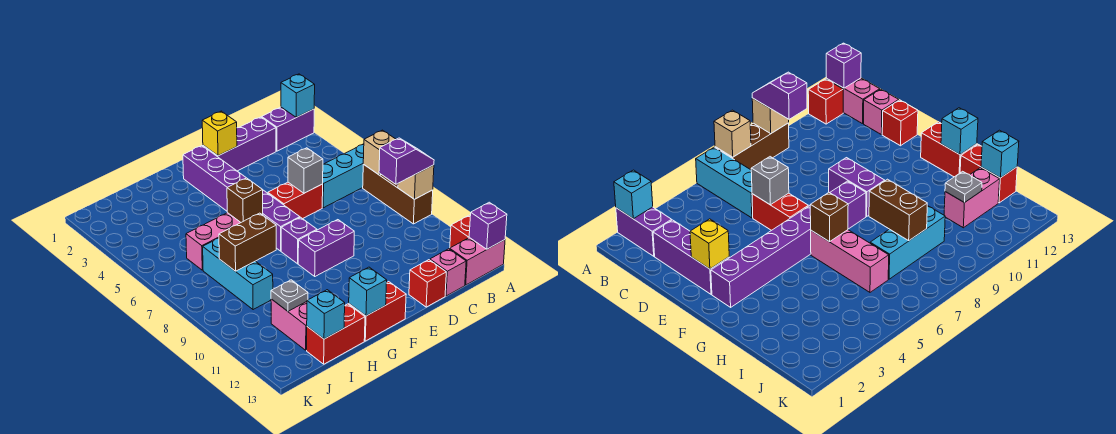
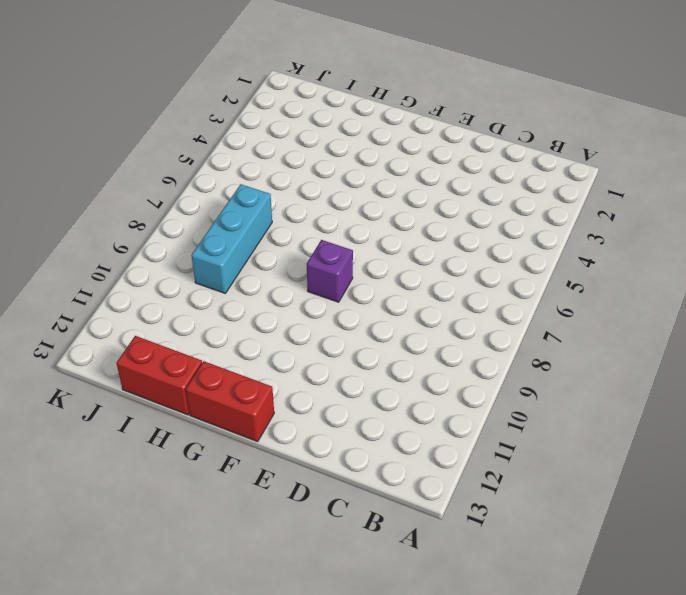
none -> purple brick A2:B2 level 1
none -> cyan brick A6:C6 level 1
none -> brown brick A7:A9 level 1

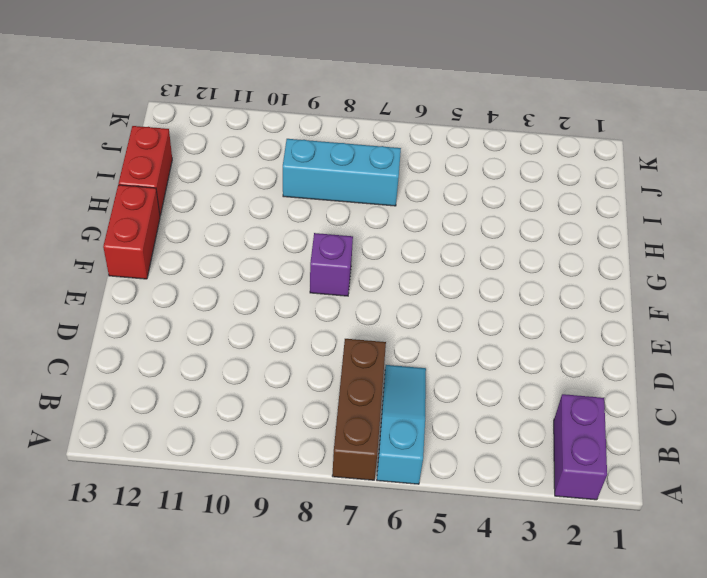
cyan slope A6:C6 level 1 top A -> cyan brick A6:C6 level 1
brown brick A7:C7 level 1 -> brown brick A7:A9 level 1
none -> red brick A12 level 1
none -> pink brick A13:B13 level 1
none -> purple brick C2:E2 level 1

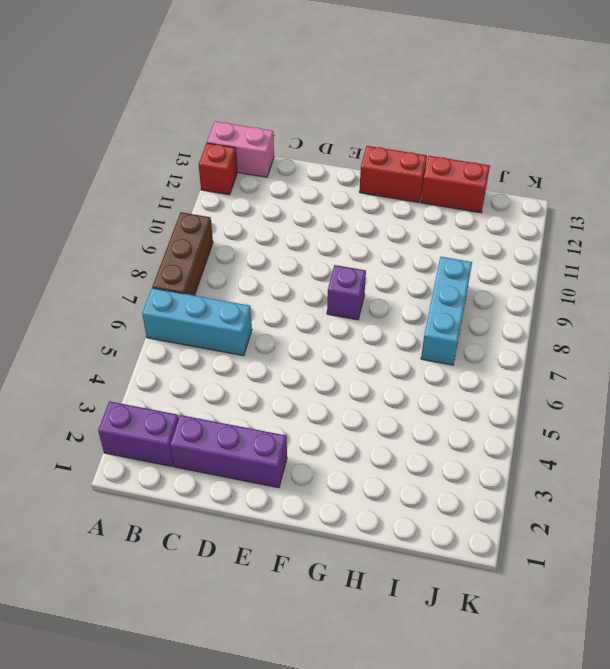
none -> pink brick C13 level 1
none -> red brick D6:E6 level 1
none -> red brick D13 level 1

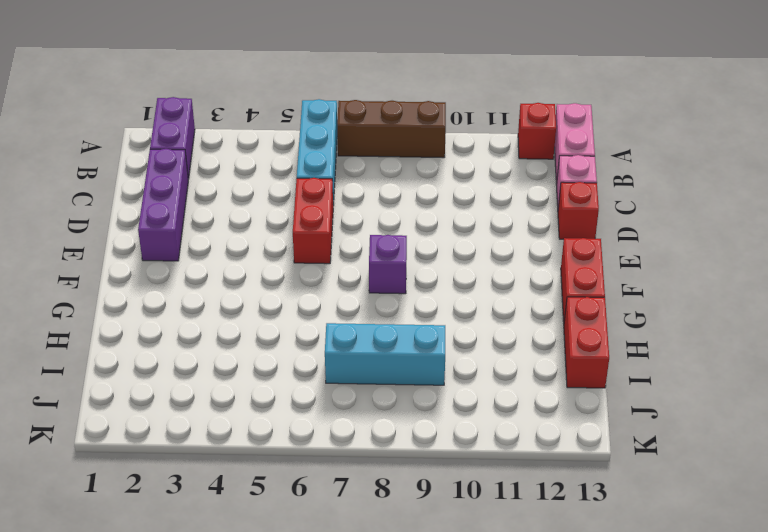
none -> purple brick E9:F9 level 1
none -> purple brick F2:F7 level 1
none -> pink brick G6:I6 level 1

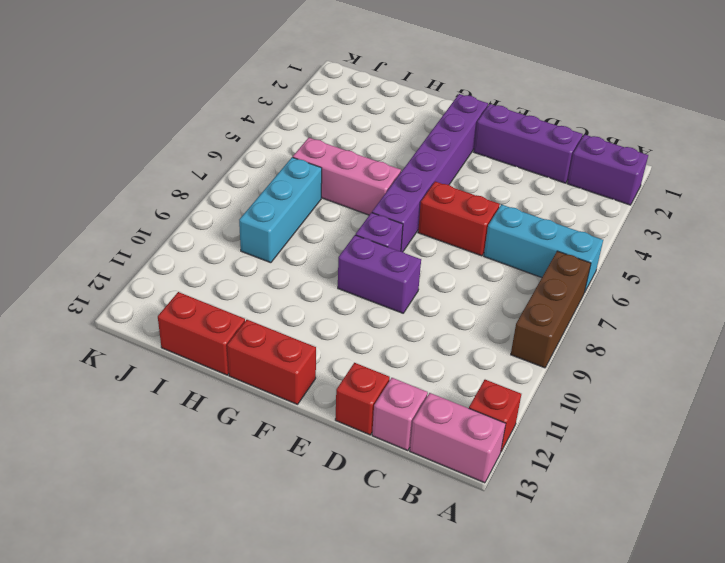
none -> pink brick I11:I12 level 1
none -> cyan brick A2 level 2
none -> tan brick A7 level 2

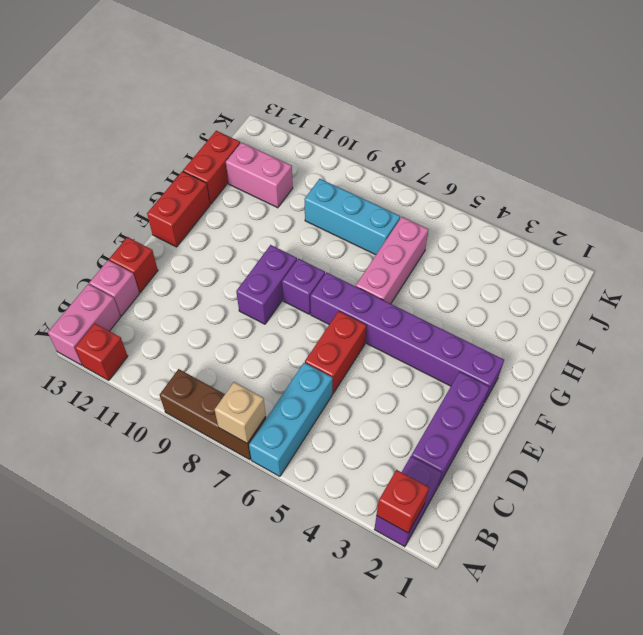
red brick A2 level 2 -> cyan brick A2 level 2
none -> tan brick A9 level 2
none -> purple brick A13 level 2
none -> grey brick D6 level 2

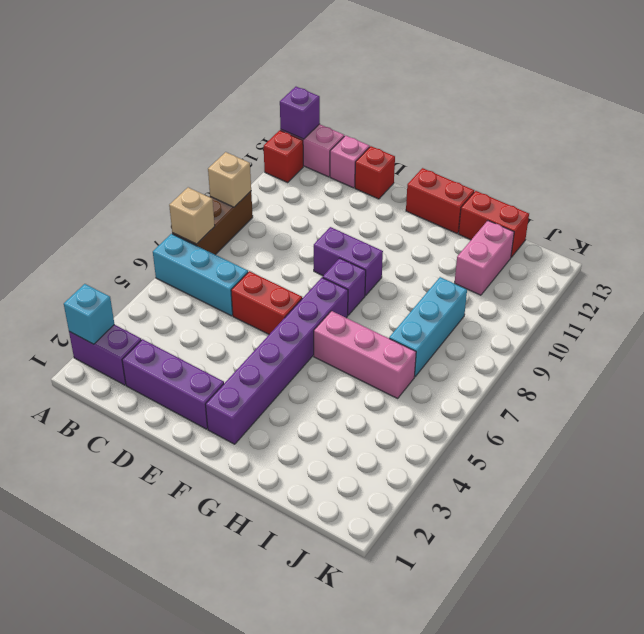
none -> grey brick D6 level 2
none -> yellow brick E2 level 2
none -> brown brick G6 level 2

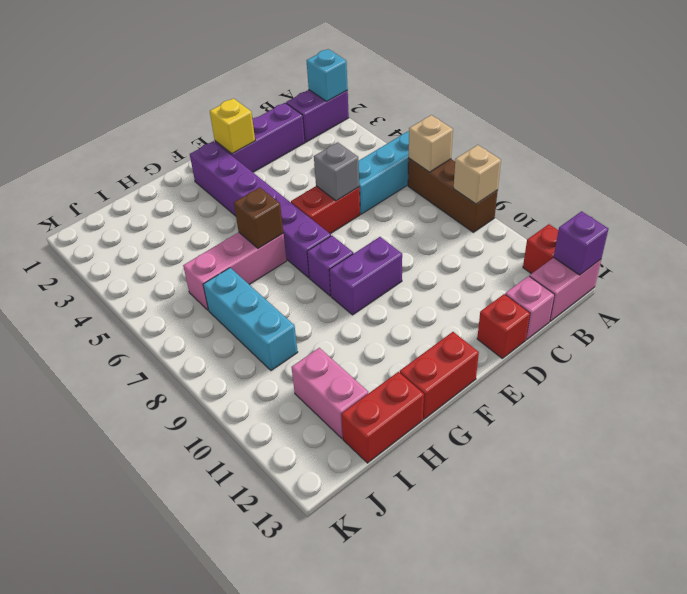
none -> cyan brick G13 level 2
none -> brown brick H8:I8 level 2
none -> grey plate I11 level 2

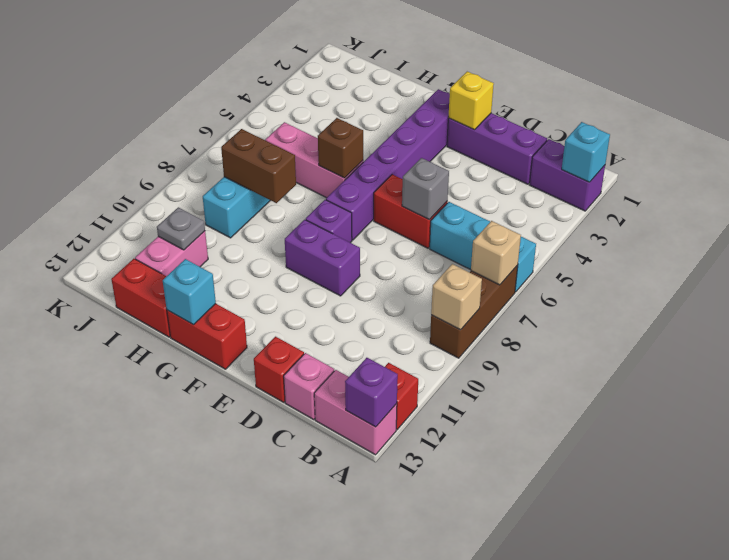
none -> cyan brick I13 level 2
none -> purple slope A9:B9 level 3 top B

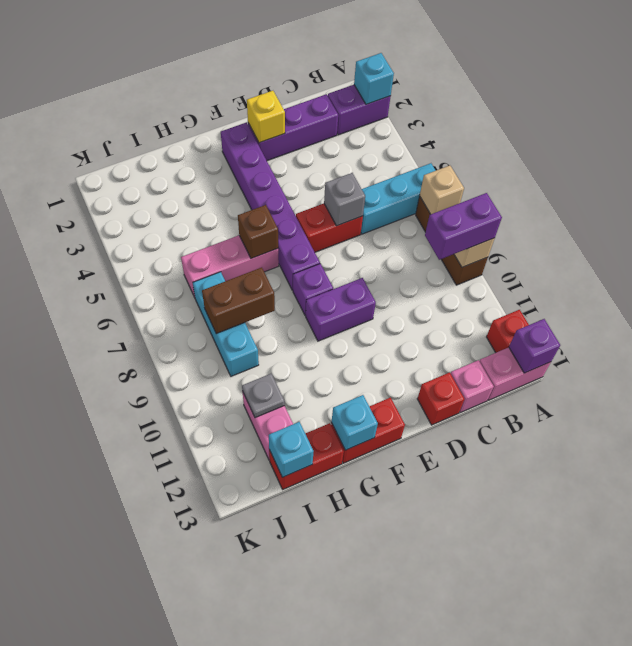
purple brick A9:B9 level 3 -> purple slope A9:B9 level 3 top B

